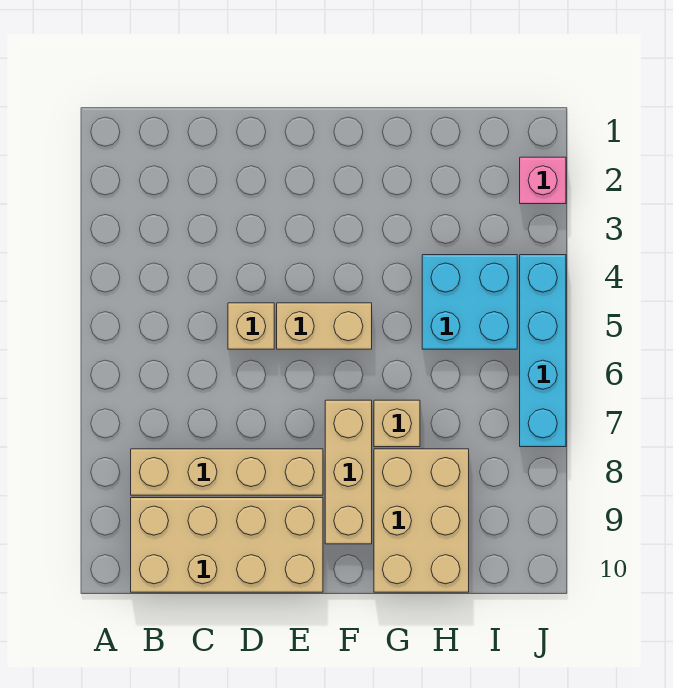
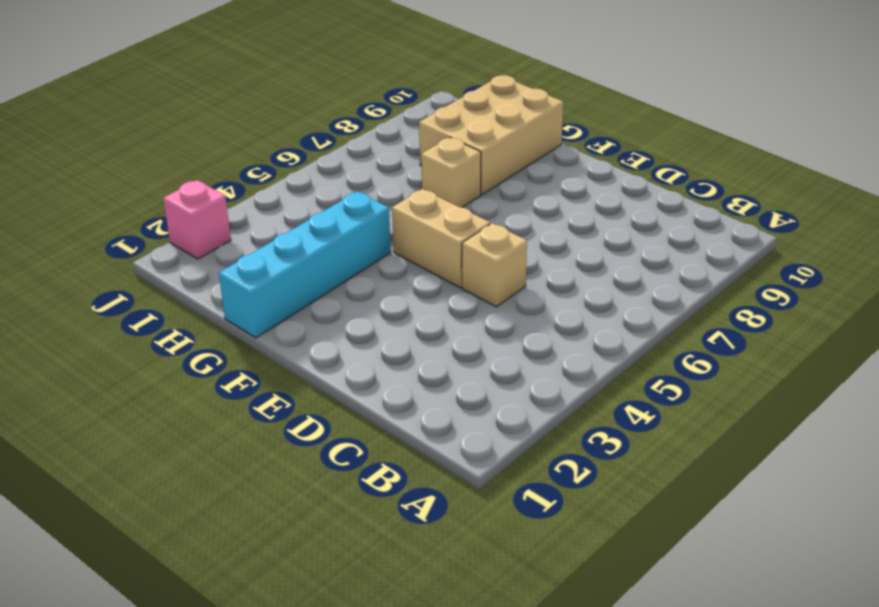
cyan brick G1:G4 level 1 -> cyan brick J4:J7 level 1
none -> tan brick B8:E8 level 1
none -> tan brick B9:E10 level 1

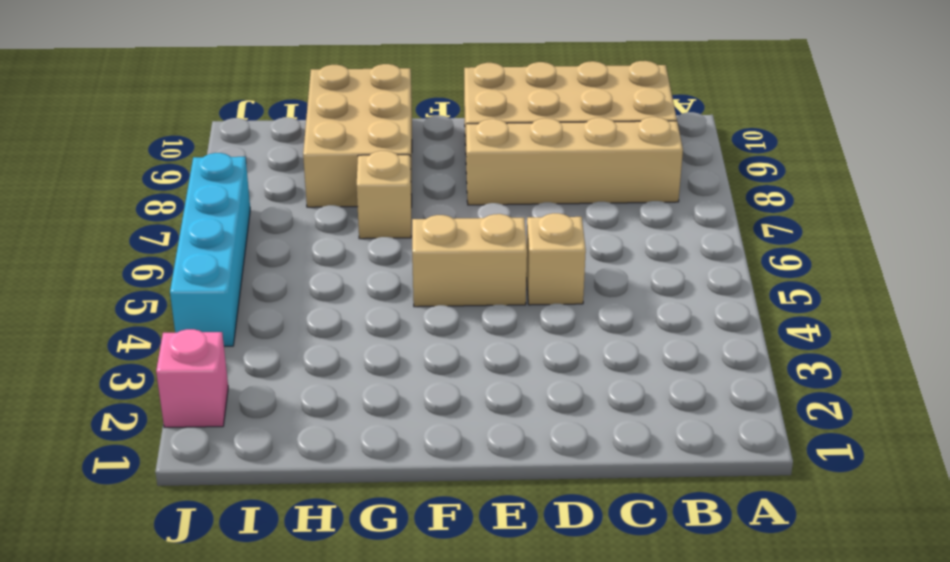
none -> tan brick F7:F9 level 1
none -> cyan brick H4:I5 level 1

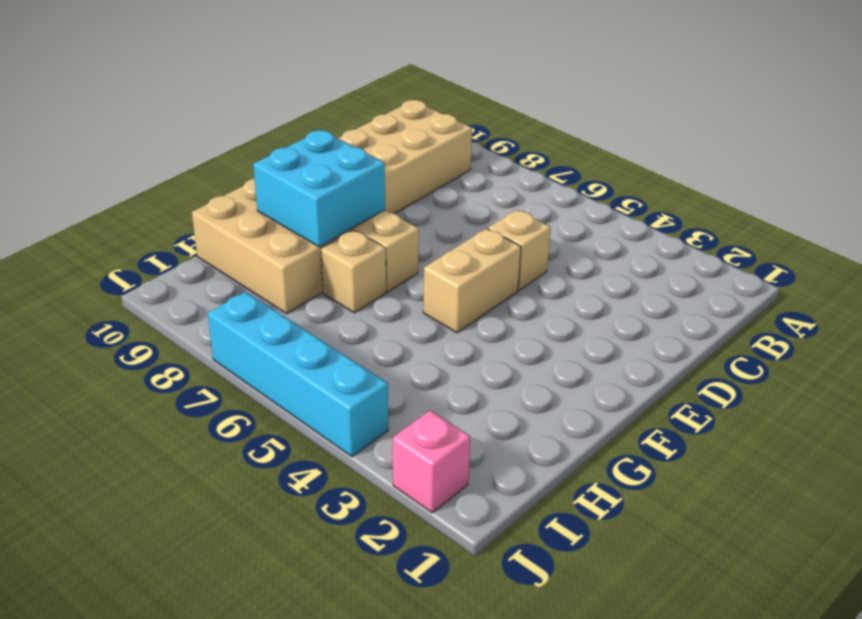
cyan brick F8:G9 level 2 -> cyan brick H4:I5 level 1
none -> tan brick B8:E8 level 1

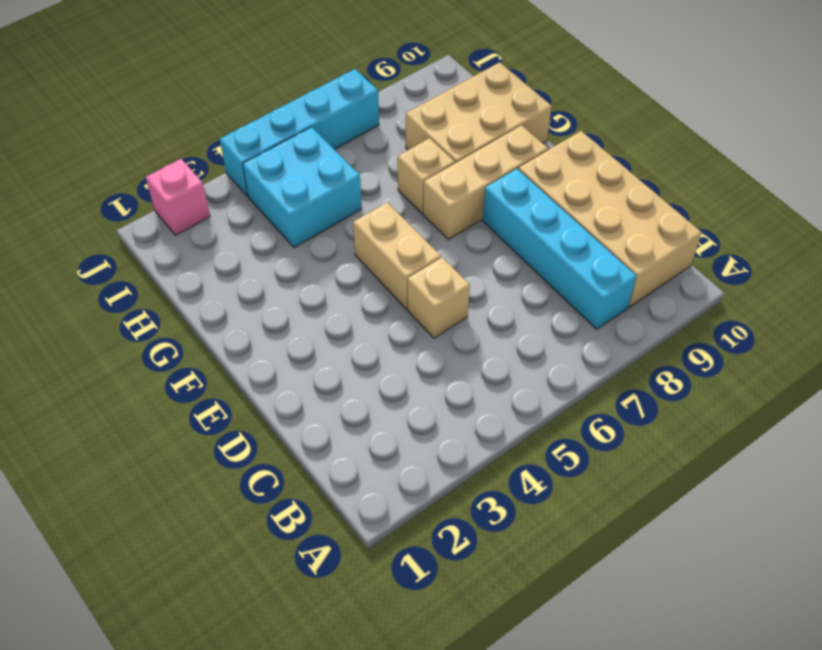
cyan brick B8:E8 level 1 -> tan brick B8:E8 level 1

